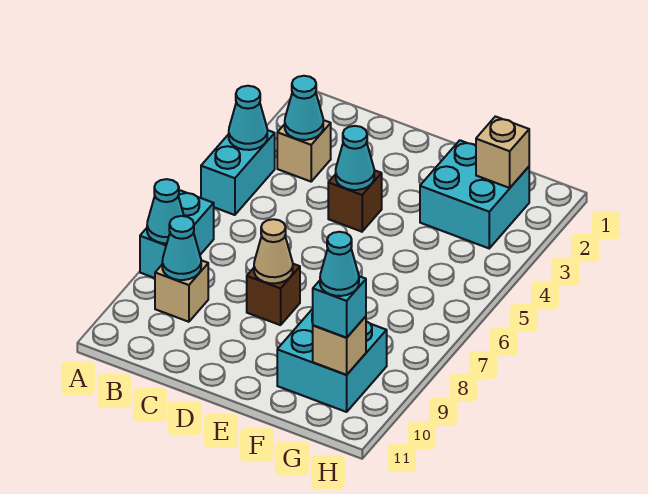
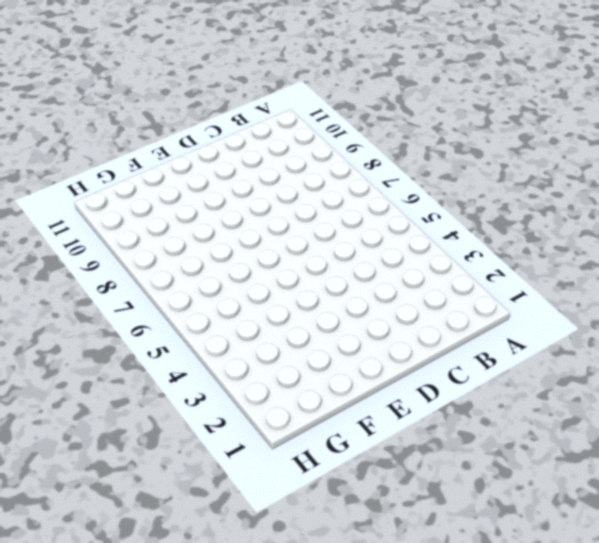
none -> cyan brick A4:A5 level 1
none -> cyan brick A7:A8 level 1
none -> tan brick B3 level 1

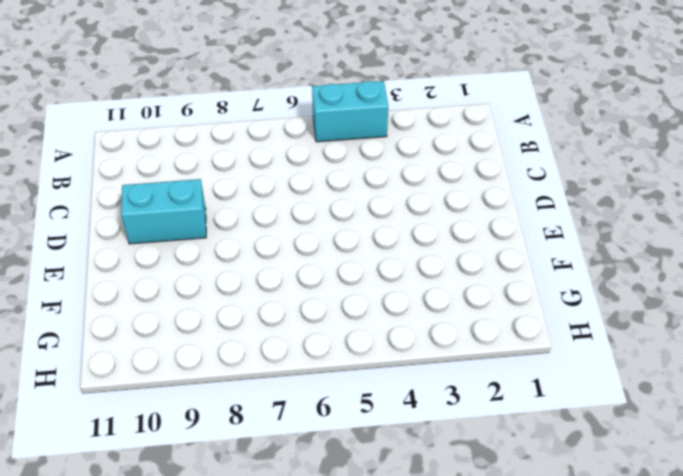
cyan brick D9:D10 level 1 -> cyan brick A7:A8 level 1
none -> tan brick B3 level 1
none -> tan brick B9 level 1
none -> brown brick D4 level 1

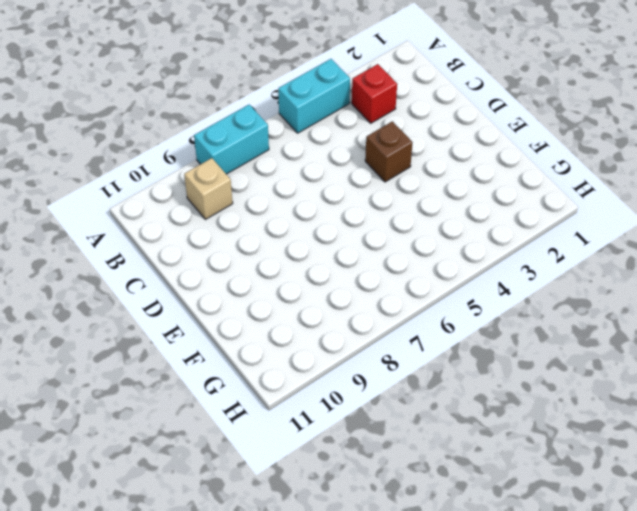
red brick B3 level 1 -> tan brick B3 level 1
none -> brown brick D8 level 1
none -> cyan brick F2:G3 level 1
none -> cyan brick F9:G10 level 1

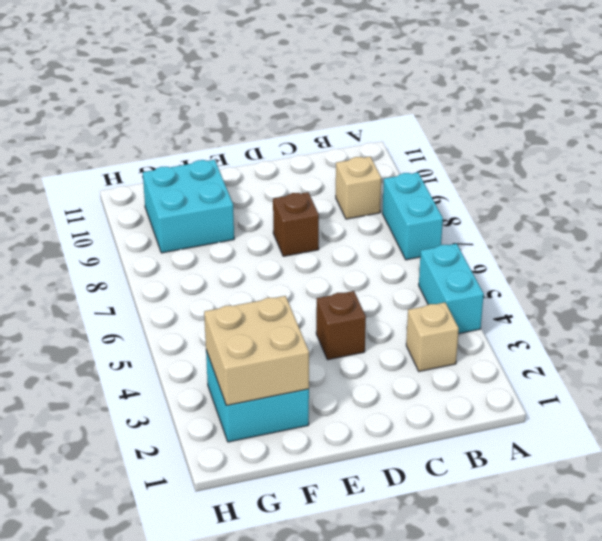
tan brick F2:G3 level 2 -> tan brick G2 level 2
none -> cyan cone A4 level 2
none -> cyan cone A8 level 2
none -> cyan cone B3 level 2

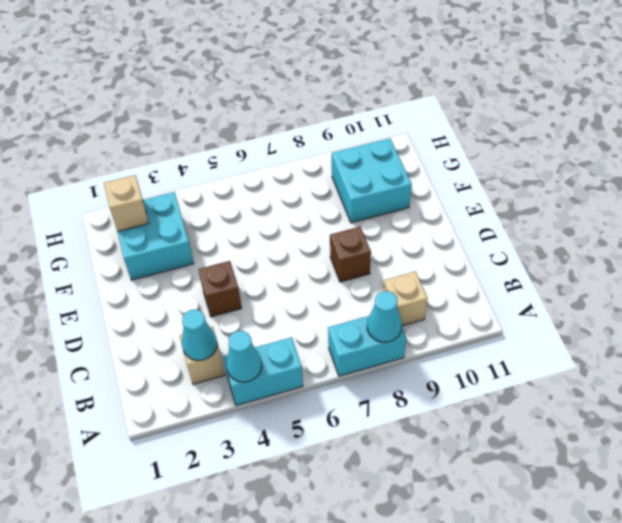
none -> cyan cone B9 level 2
none -> cyan cone D4 level 2
none -> tan cone D8 level 2

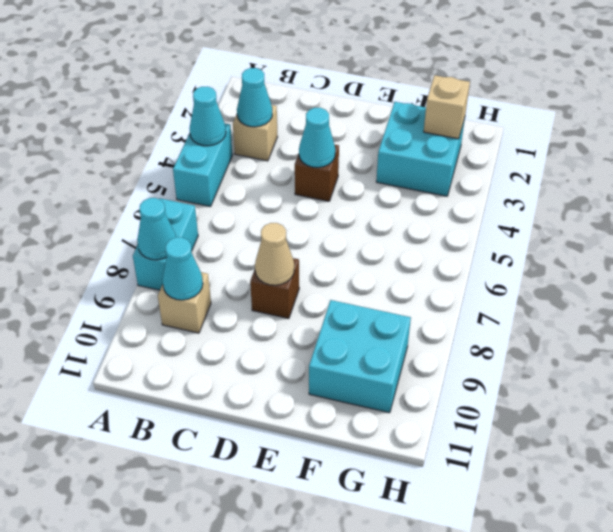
none -> tan brick G10 level 2
none -> cyan brick G10 level 3
none -> cyan cone G10 level 4

